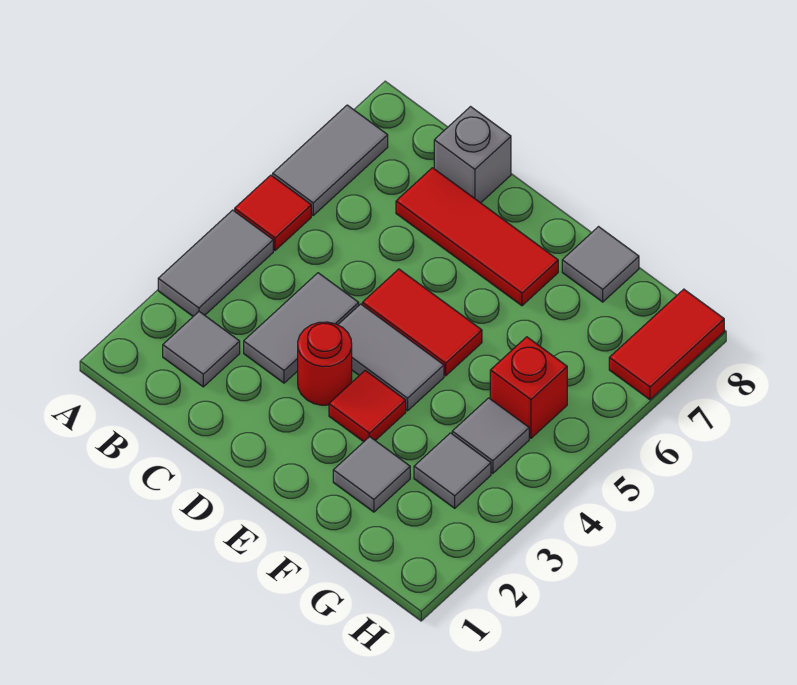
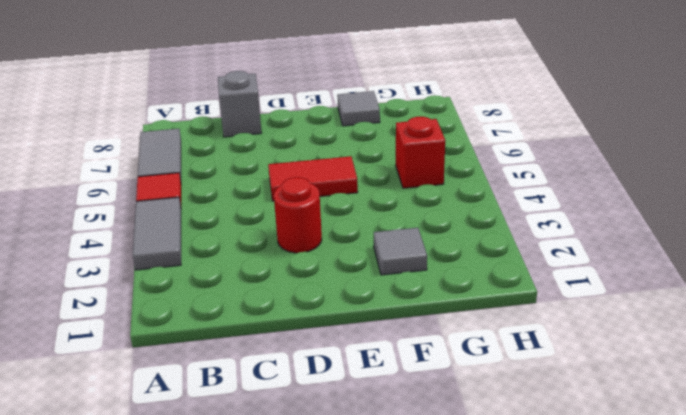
none -> grey tile B2 level 1
none -> grey tile C3:C4 level 1
none -> red tile C7:E7 level 1

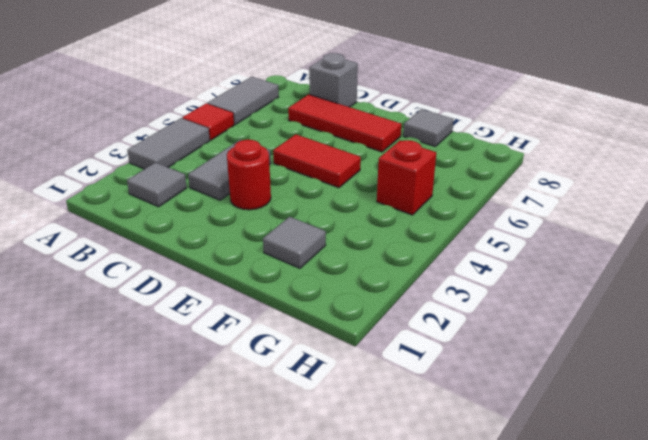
none -> grey tile D4:E4 level 1
none -> red tile E3 level 1
none -> grey tile G3 level 1

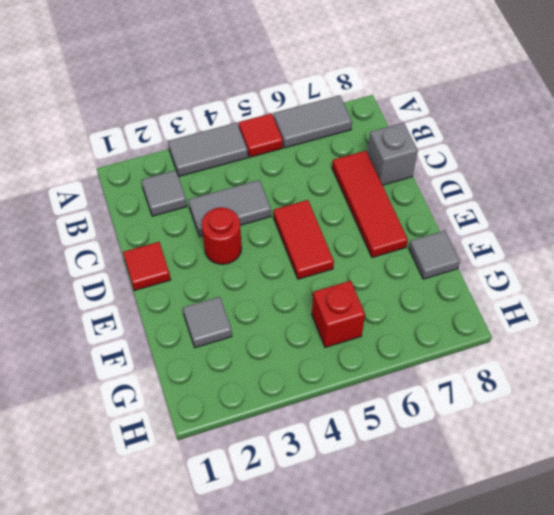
red tile D1 level 1 -> red tile E3 level 1
none -> grey tile D4:E4 level 1
none -> grey tile G3 level 1
none -> grey tile G4 level 1

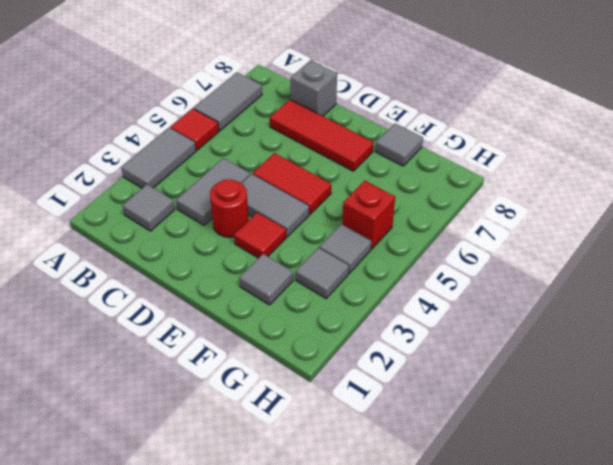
none -> red tile H7:H8 level 1

